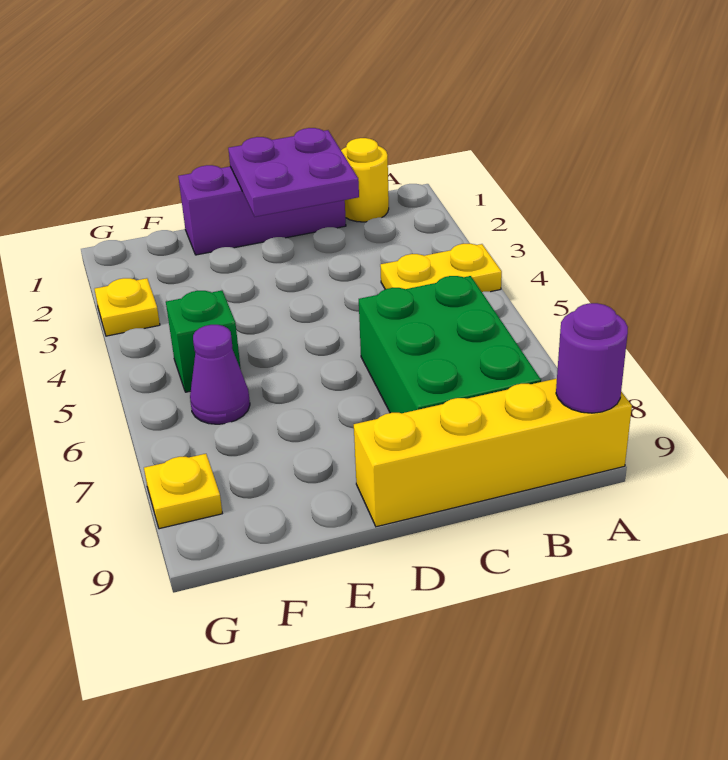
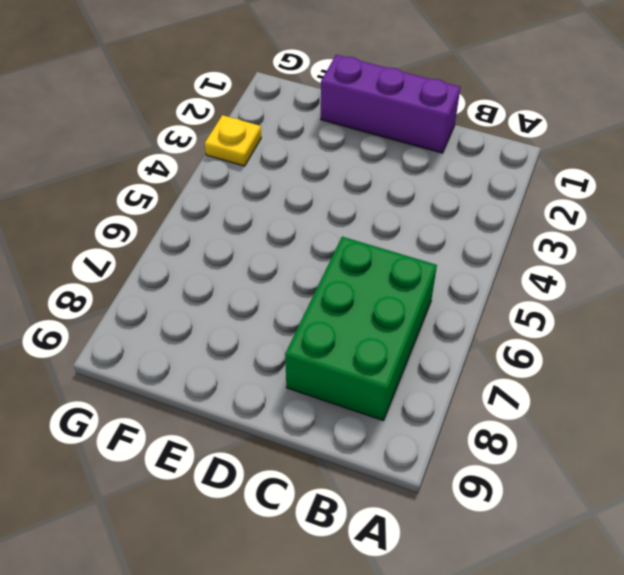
none -> yellow plate A4:B4 level 1
none -> yellow brick A9:D9 level 1

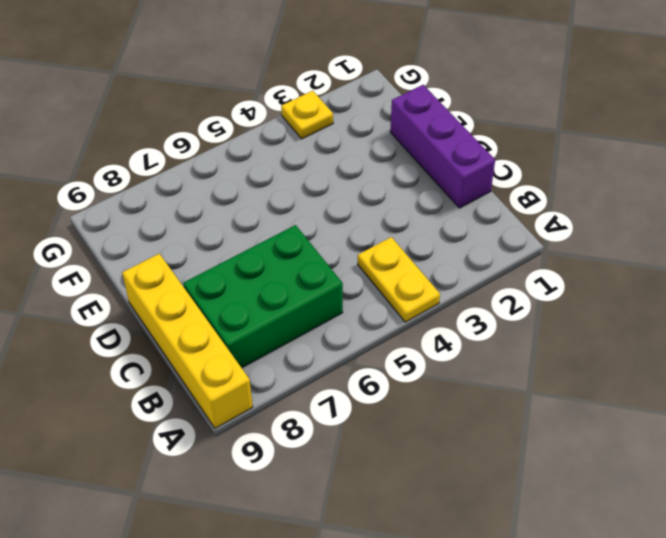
none -> yellow round brick B1 level 1
none -> green brick F5 level 1

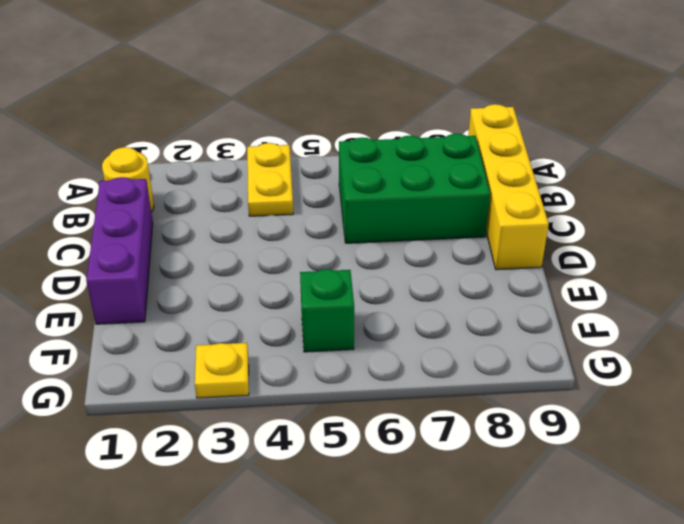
none -> purple cone F6 level 1
none -> yellow plate G8 level 1

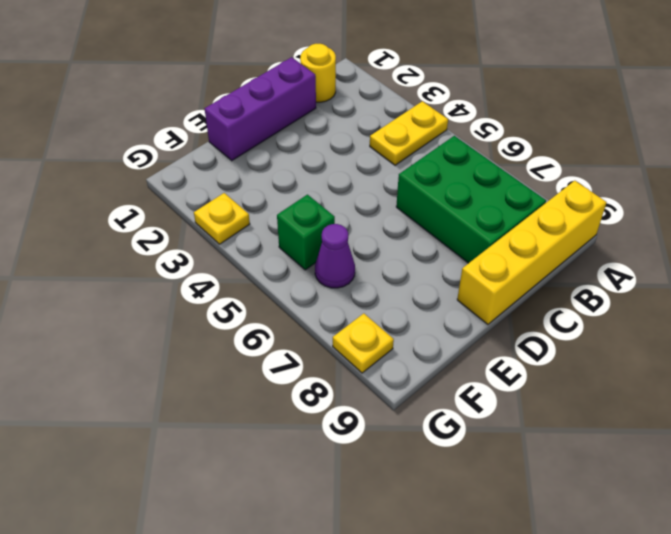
none -> purple round brick A9 level 2
none -> purple plate C1:D2 level 2

